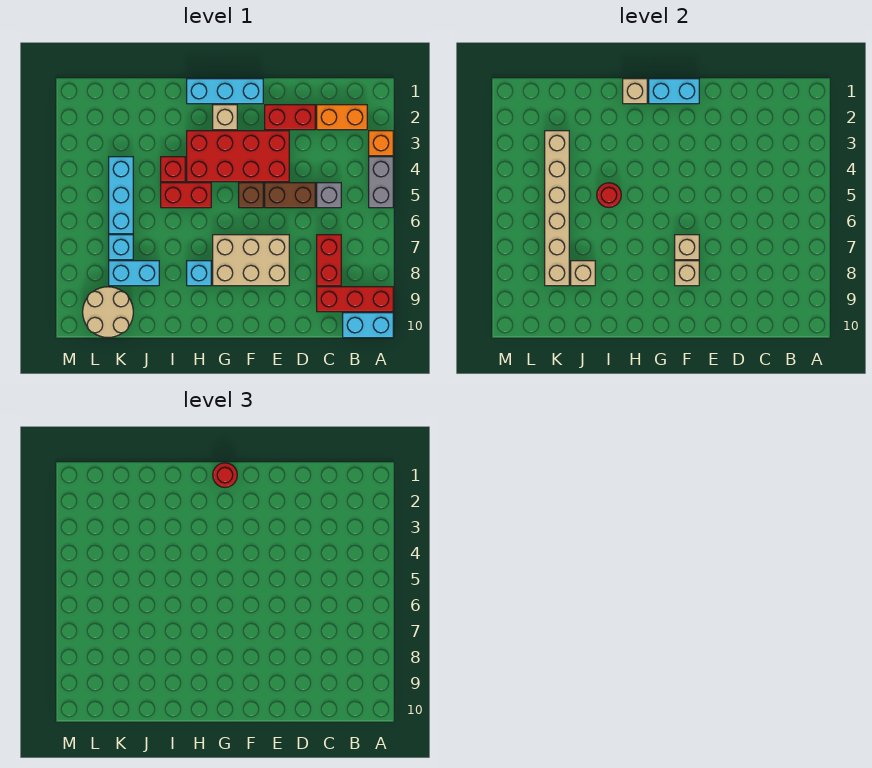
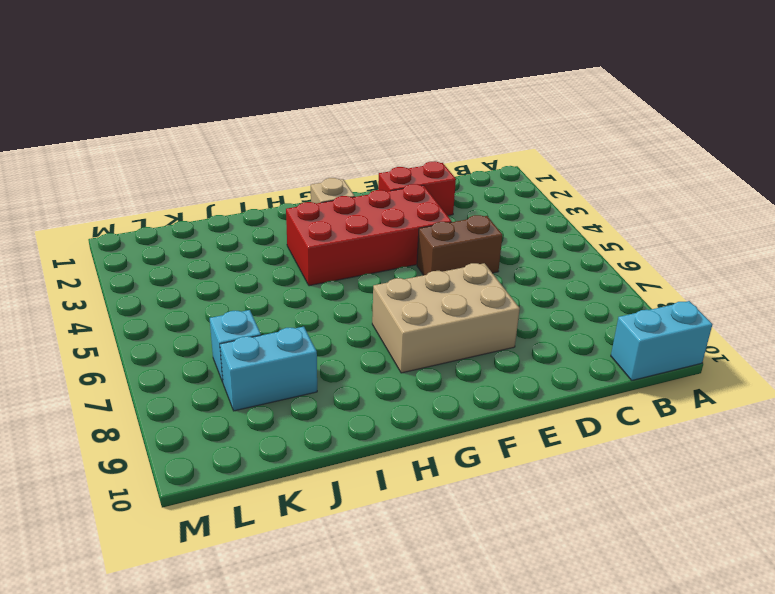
none -> orange brick A3 level 1
none -> grey brick A4:A5 level 1
none -> red brick A9:C9 level 1

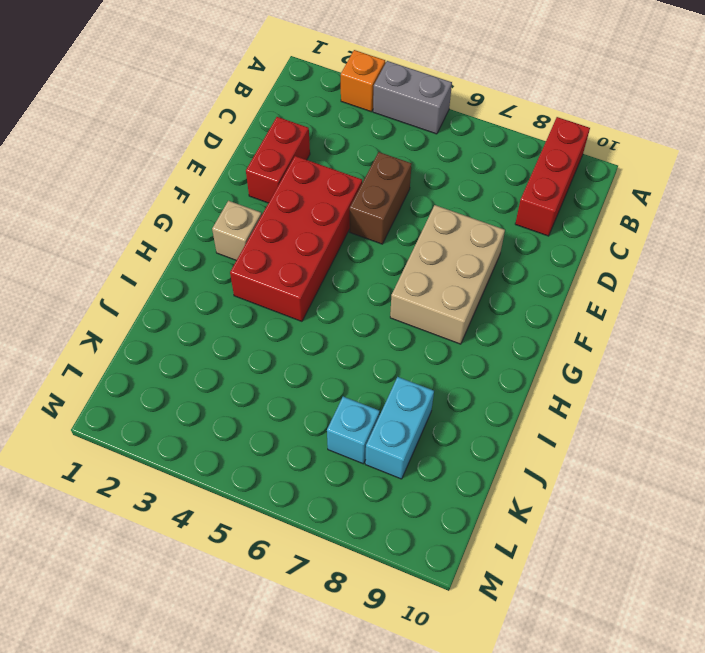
none -> cyan brick A10:B10 level 1
none -> orange brick B2:C2 level 1
none -> grey brick C5 level 1

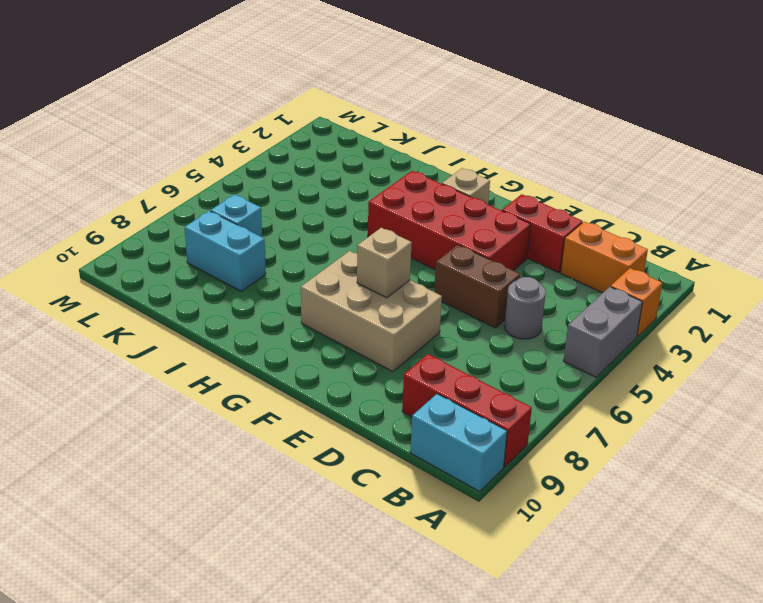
grey round brick C5 level 1 -> grey brick C5 level 1
none -> red brick C7:C8 level 1
none -> cyan brick F1:H1 level 1
none -> brown brick F5 level 1

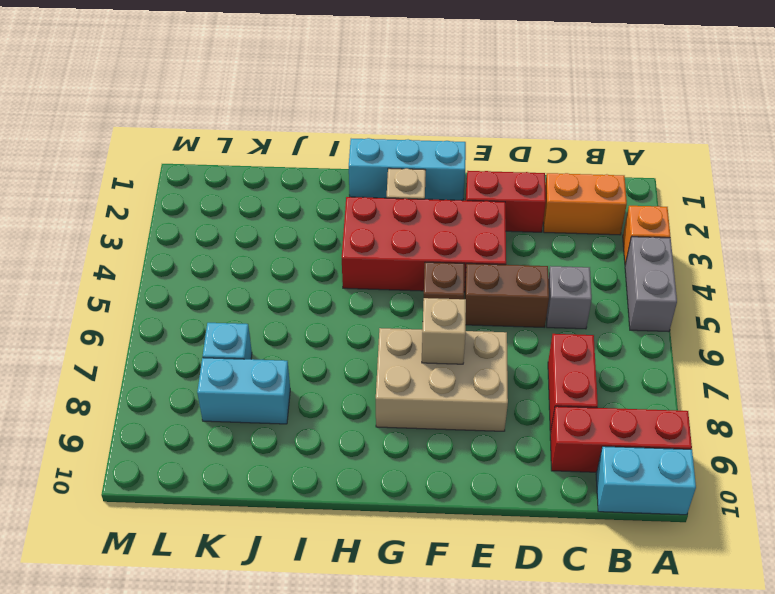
none -> red brick H5:I5 level 1
none -> cyan brick H8 level 1
none -> red brick I4 level 1

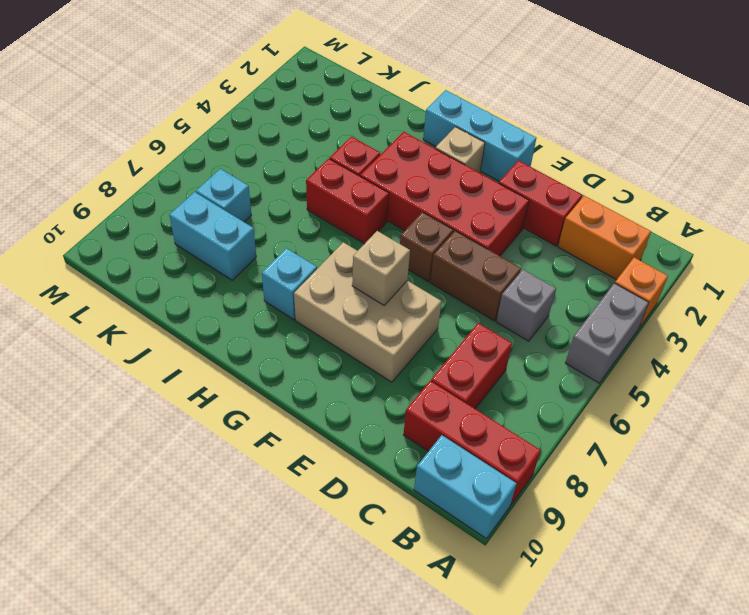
none -> cyan brick K4:K6 level 1
none -> tan round brick K9:L10 level 1
none -> cyan brick F1:G1 level 2

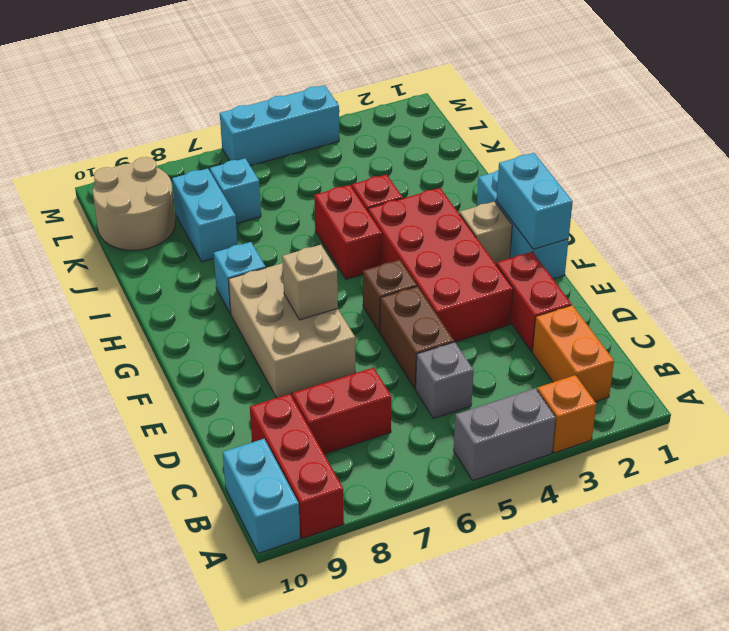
cyan brick M4:M6 level 1 -> cyan brick K4:K6 level 1
none -> tan brick F8 level 2
none -> tan brick H1 level 2
none -> red round brick I5 level 2

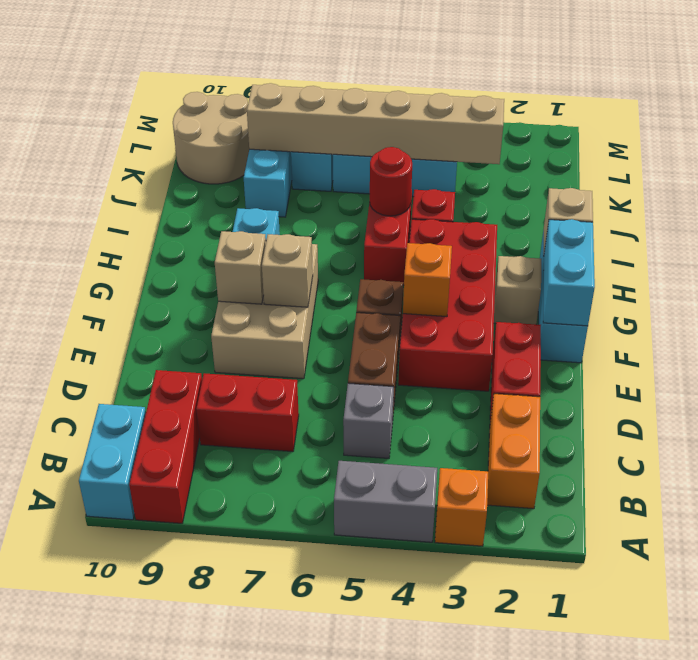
orange brick F4 level 2 -> none
none -> tan brick J8 level 2
none -> red round brick G1 level 3

